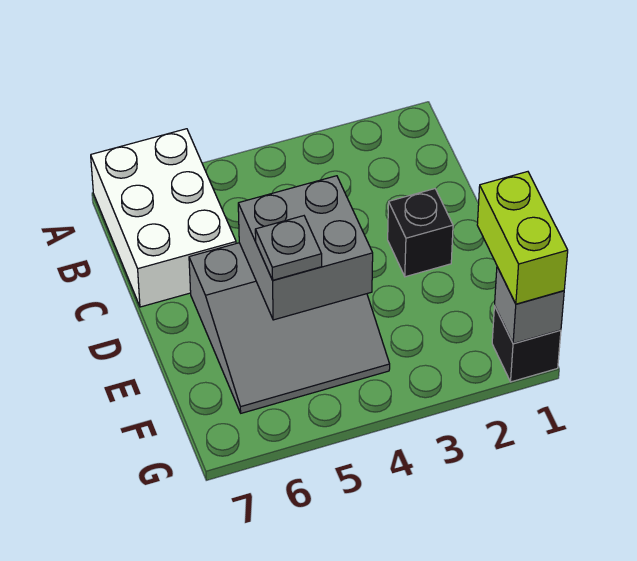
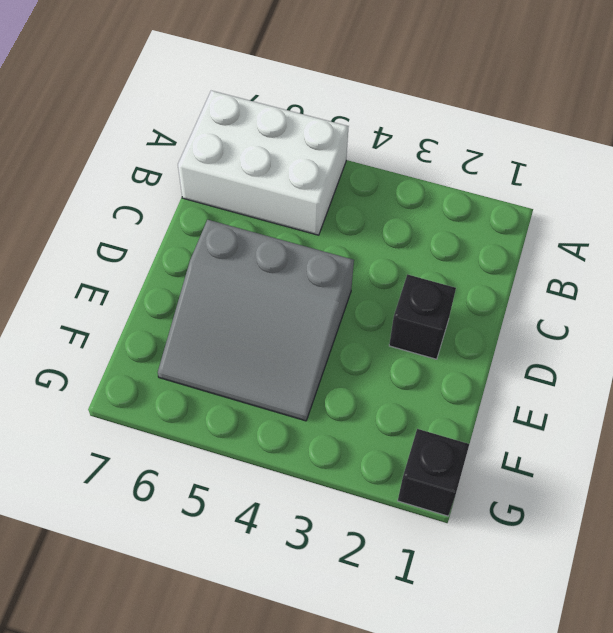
white brick A5:B7 level 1 -> white brick A6:C7 level 1
none -> grey brick D4:E5 level 2
none -> grey brick G1 level 2

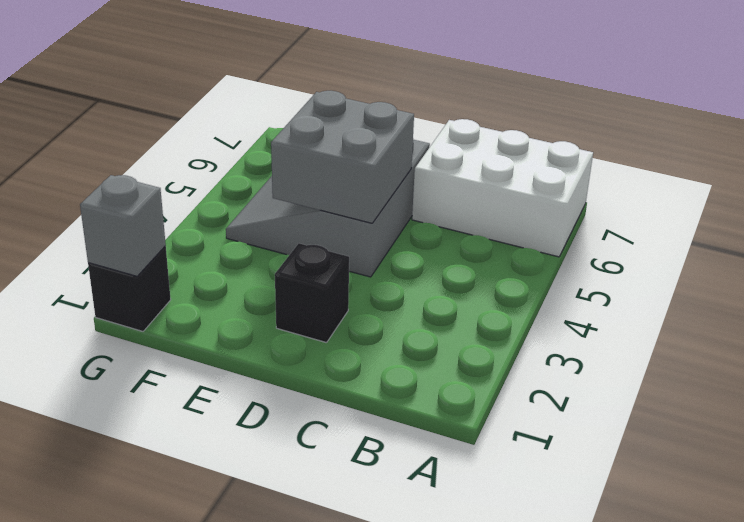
none -> grey plate E5 level 3
none -> lime brick F1:G1 level 3

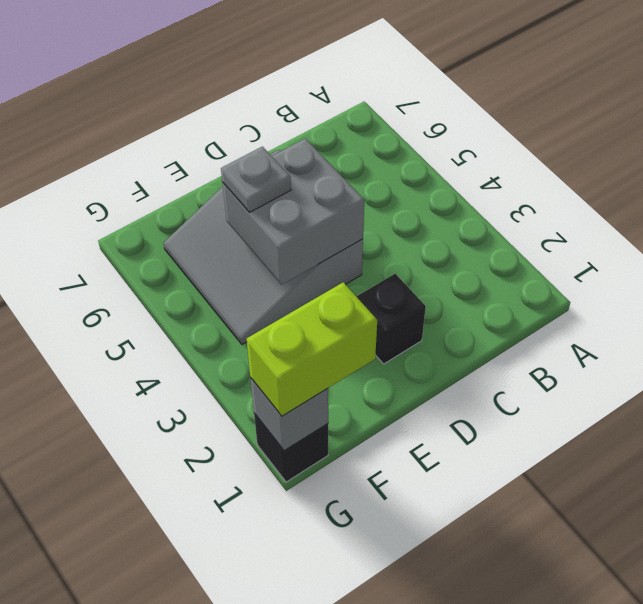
none -> white brick A6:C7 level 1

